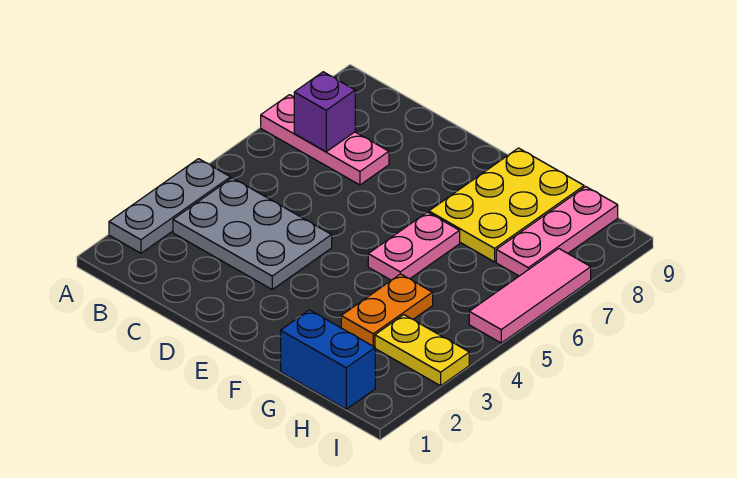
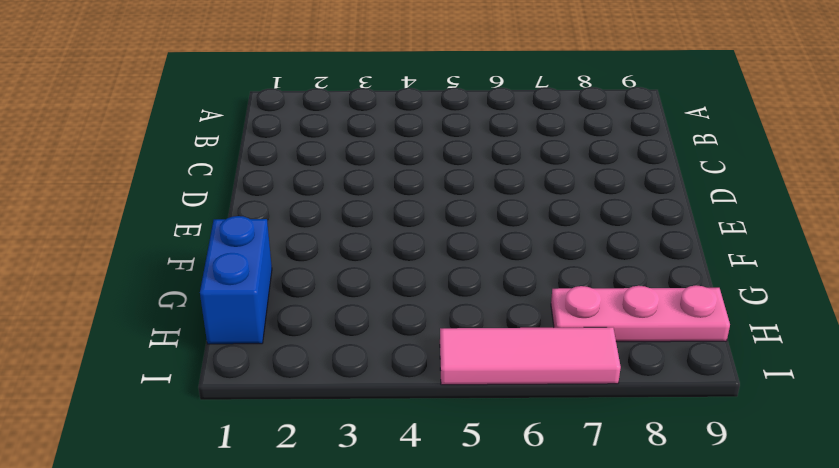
none -> grey plate A2:A4 level 1
none -> pink plate A7:C7 level 1

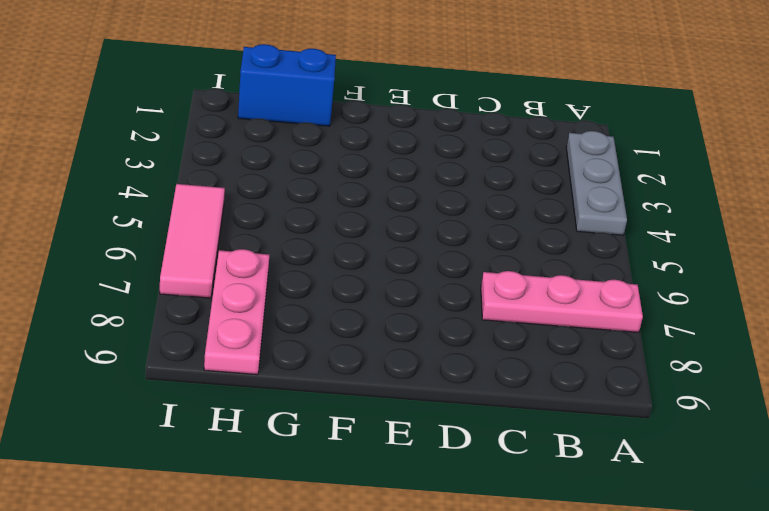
none -> grey plate B3:D4 level 1
none -> pink plate F5:F6 level 1

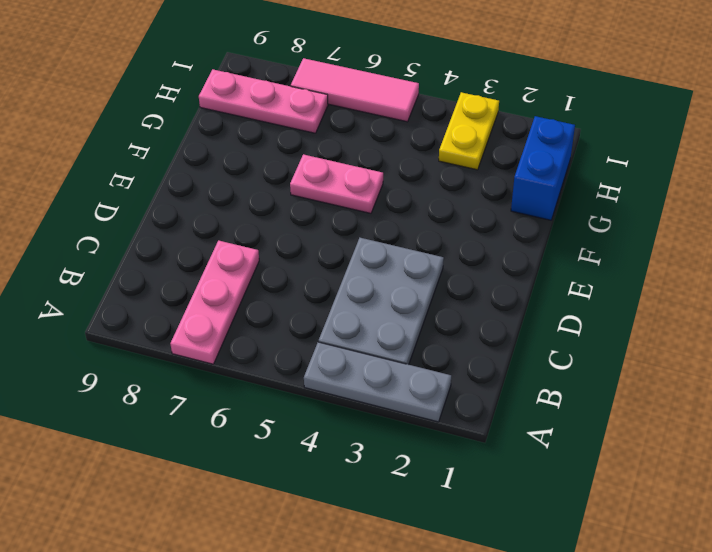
none -> yellow plate F7:G9 level 1
none -> orange plate G3:G4 level 1

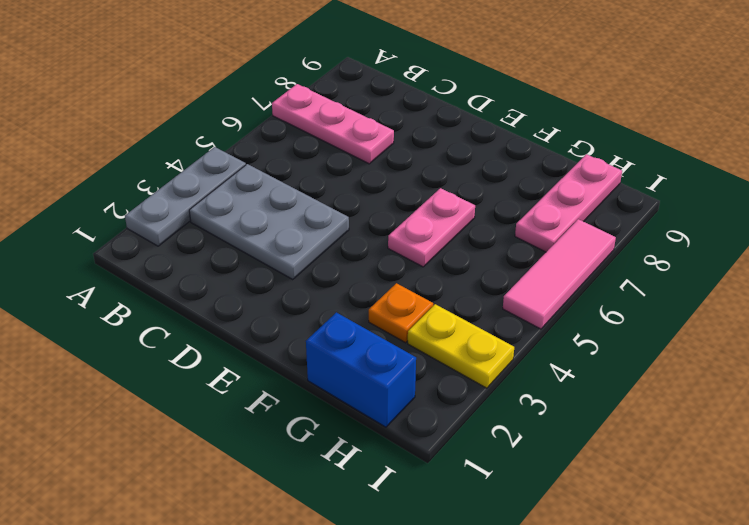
orange plate G3 level 1 -> orange plate G3:G4 level 1
none -> yellow plate F7:G9 level 1
none -> purple brick B7 level 2

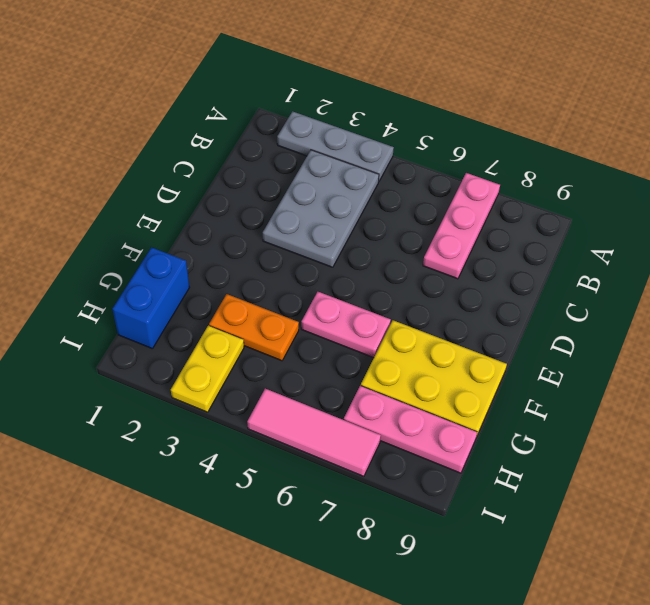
none -> purple brick B7 level 2

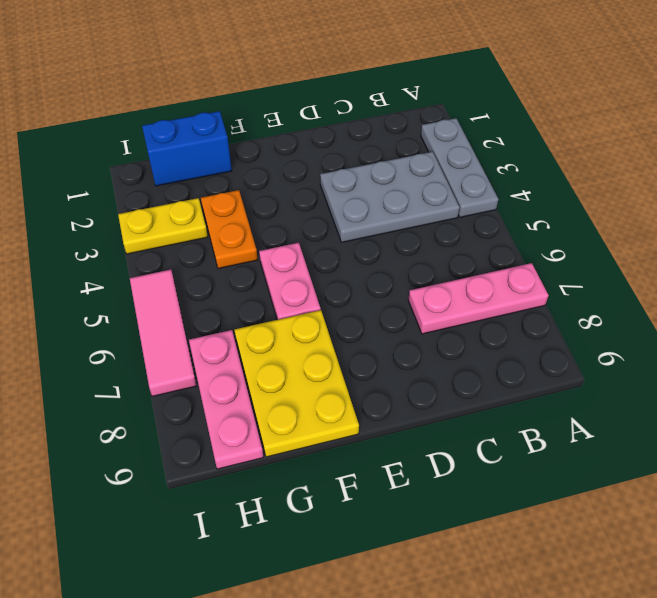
none -> purple brick B7 level 2

